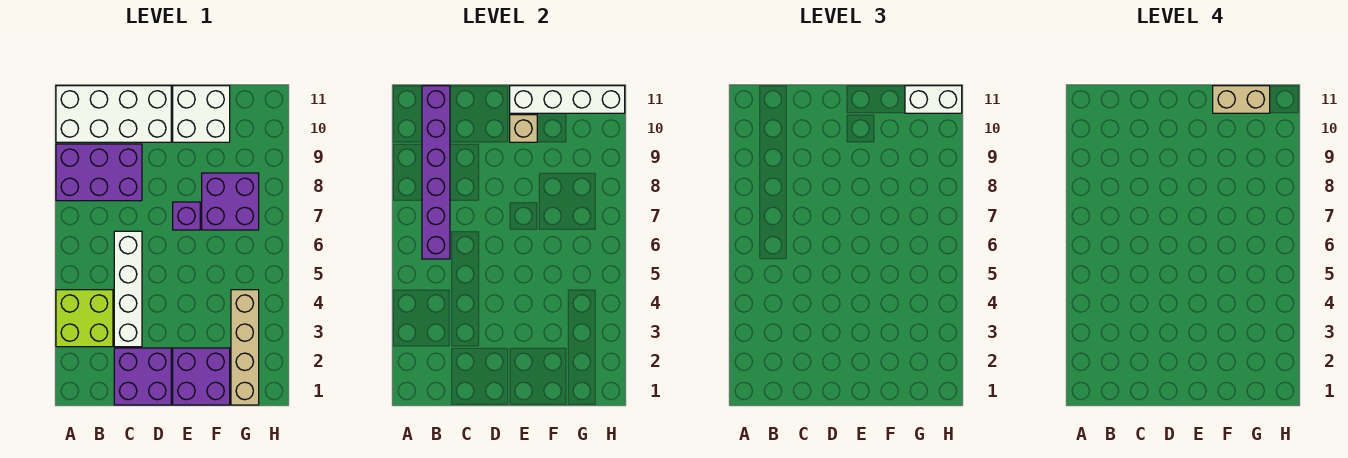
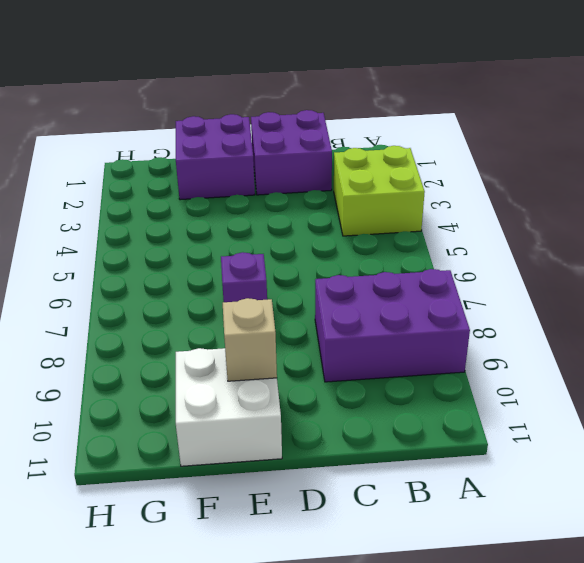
none -> white brick A10:D11 level 1
none -> white brick C3:C6 level 1
none -> purple brick F7:G8 level 1

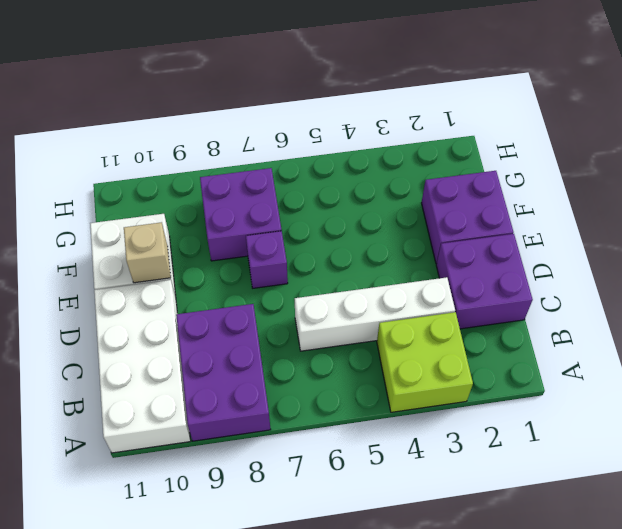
none -> tan brick G1:G4 level 1
none -> purple brick B6:B11 level 2
none -> white brick E11:H11 level 2

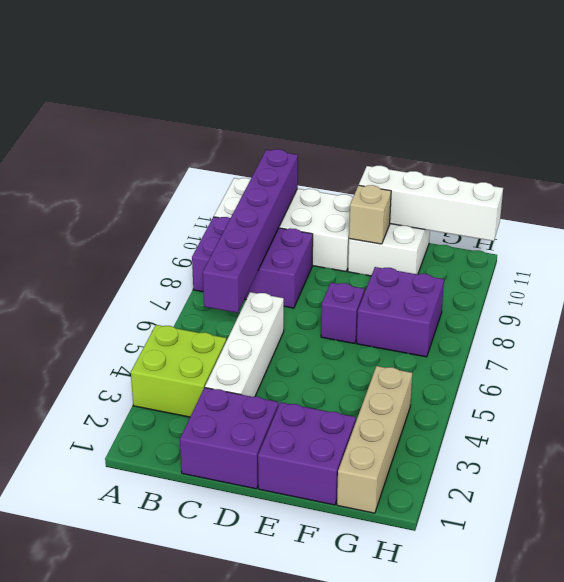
none -> white brick G11:H11 level 3
none -> tan brick F11:G11 level 4

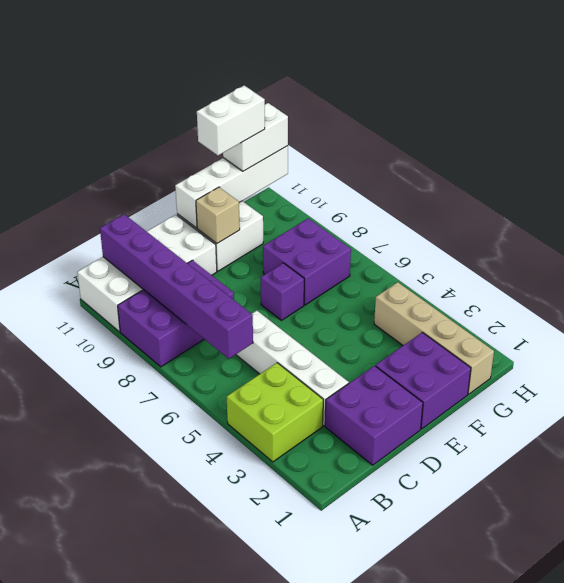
white brick F11:G11 level 4 -> tan brick F11:G11 level 4

